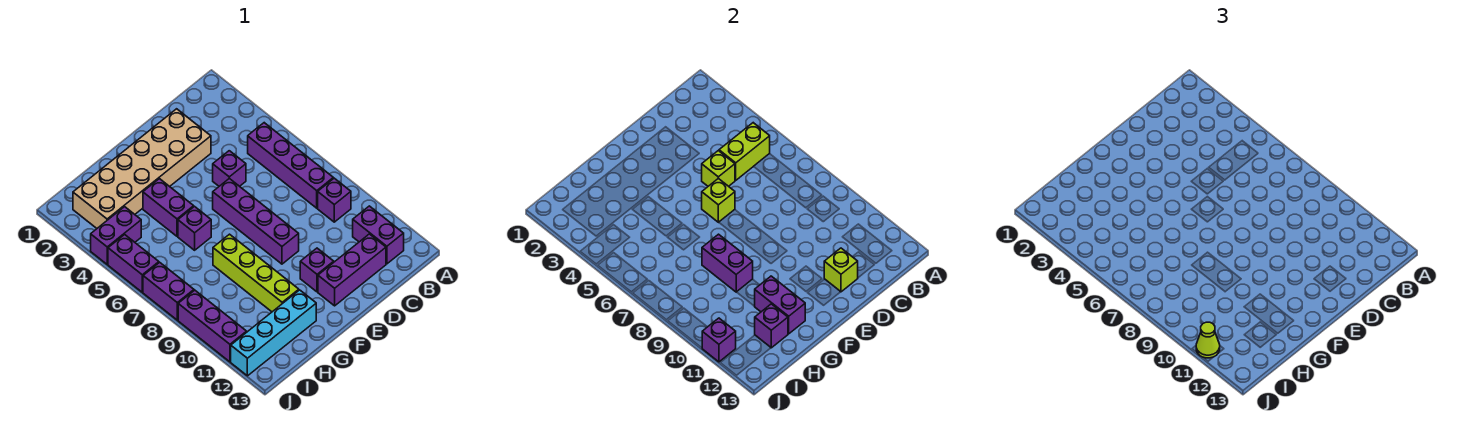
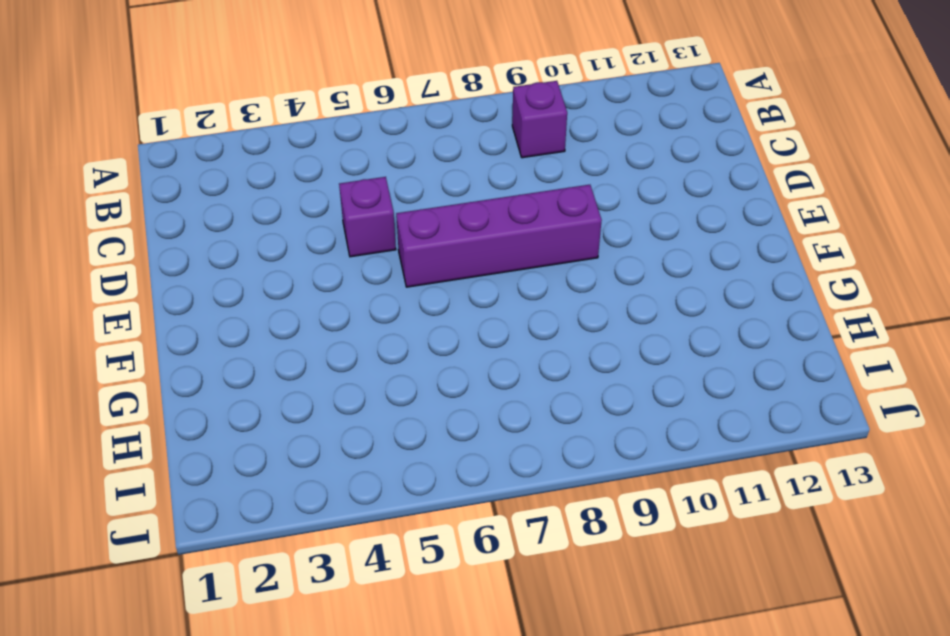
none -> purple brick B5:B8 level 1
none -> purple brick B11:B12 level 1
none -> purple brick C12:E12 level 1

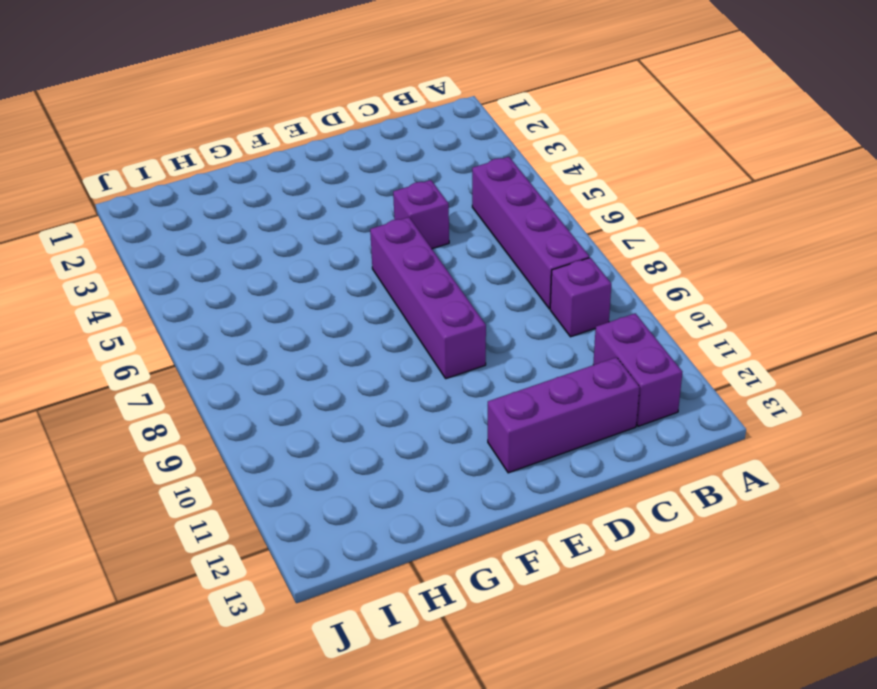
none -> tan brick D2:I3 level 1
none -> purple brick E11 level 1
none -> purple brick G4:G5 level 1

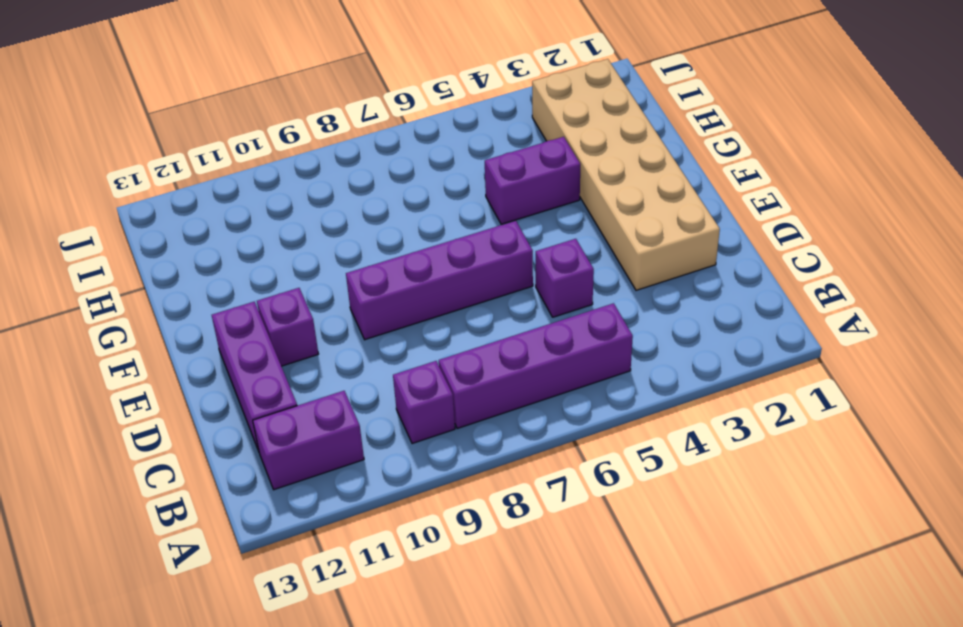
none -> purple brick G6 level 1
none -> lime brick G8:G11 level 1
none -> cyan brick G12:J12 level 1

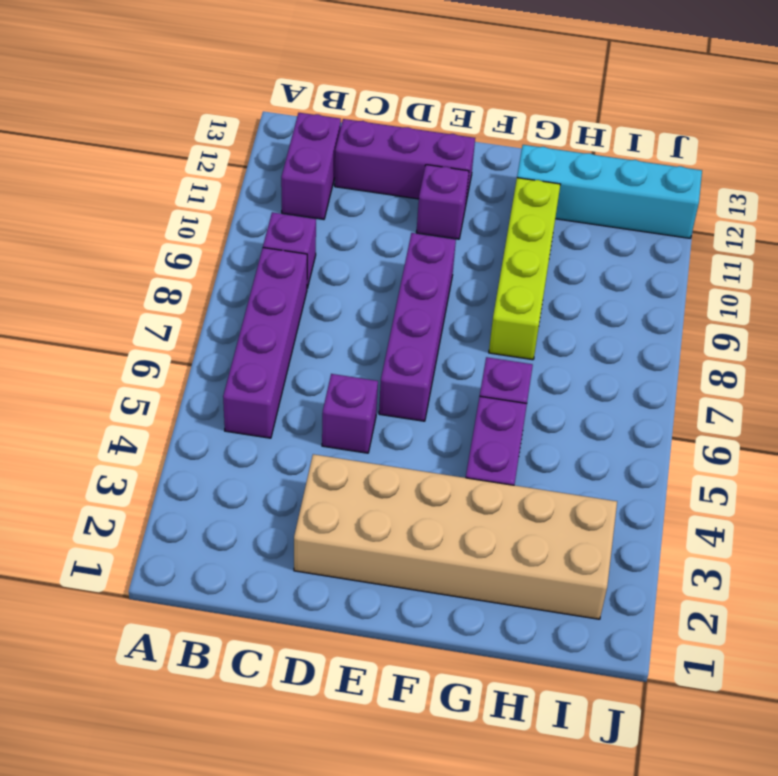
none -> purple brick I4:J4 level 1
none -> purple brick J5:J6 level 1
none -> purple brick J7:J8 level 1

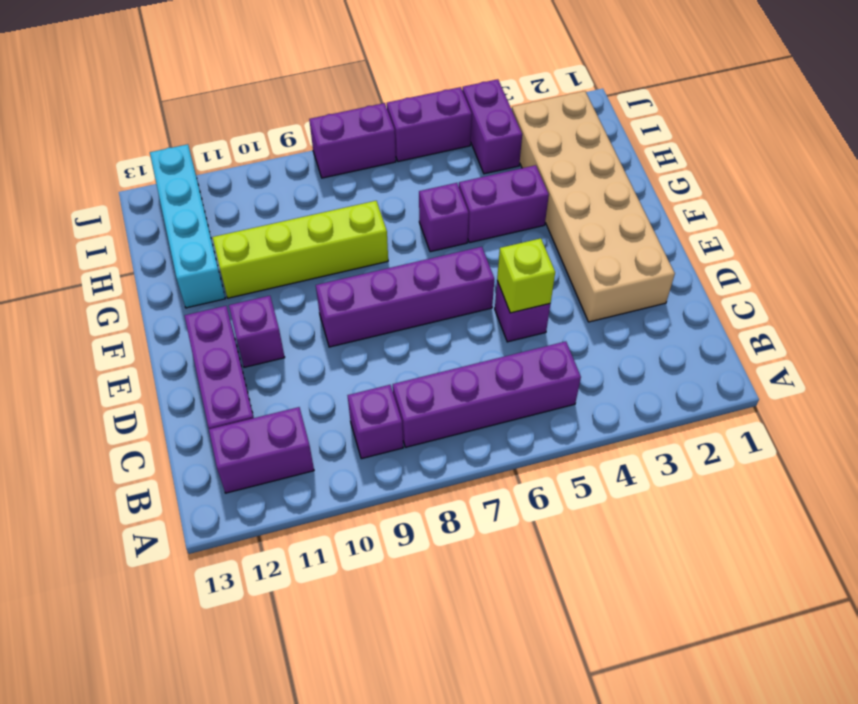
none -> purple brick J9:J11 level 1
none -> lime brick B5:C5 level 2
none -> lime brick D12 level 2

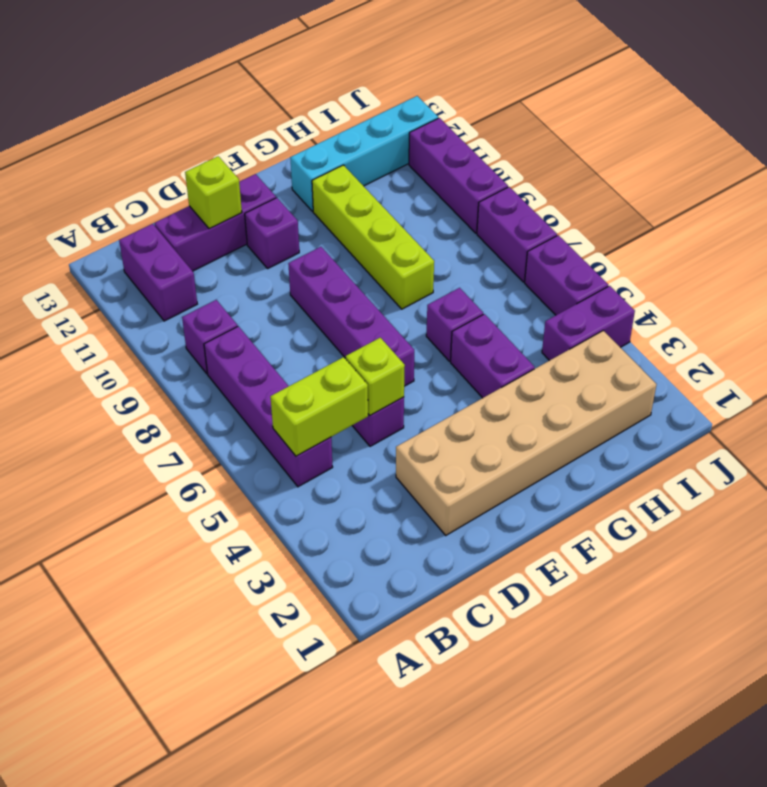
none -> lime brick E6 level 2
none -> purple brick G8:G9 level 2
none -> purple brick G11:G12 level 2

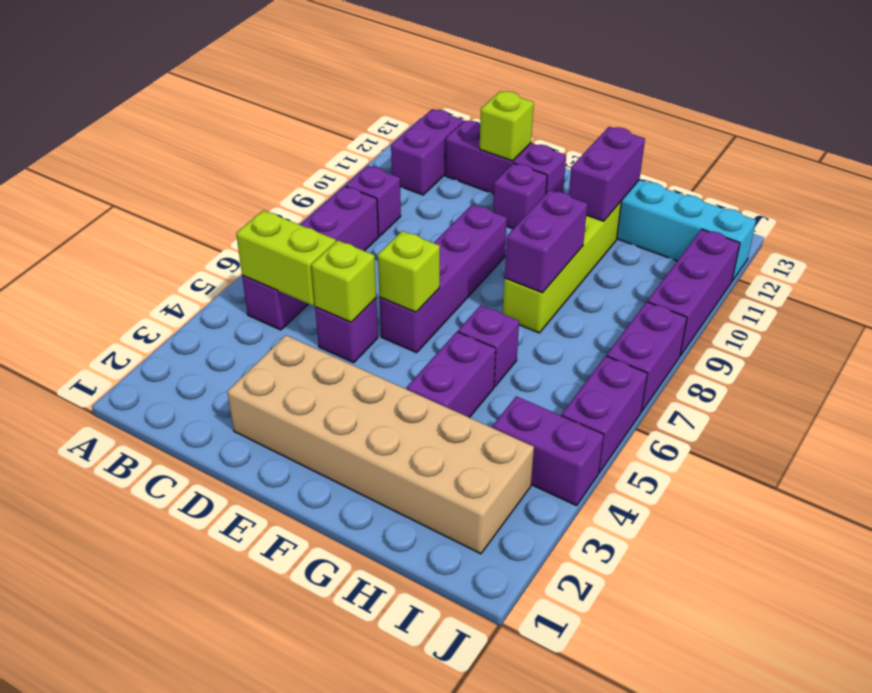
none -> purple brick H12 level 2
none -> purple brick J11 level 2
none -> lime cone J11 level 3

